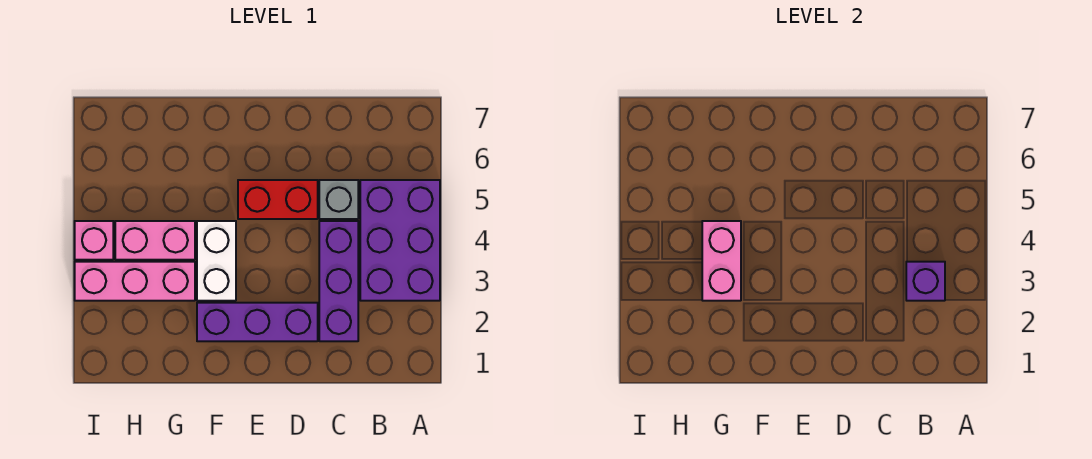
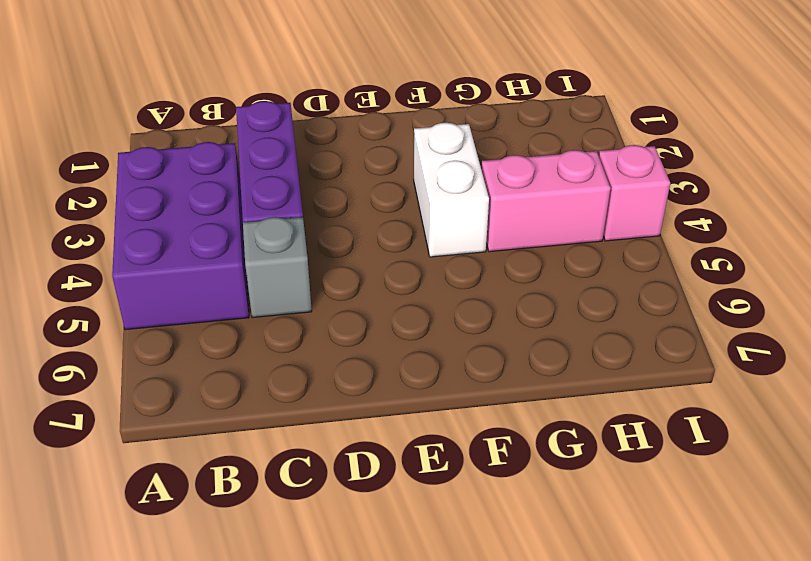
none -> purple brick D2:F2 level 1
none -> red brick D5:E5 level 1

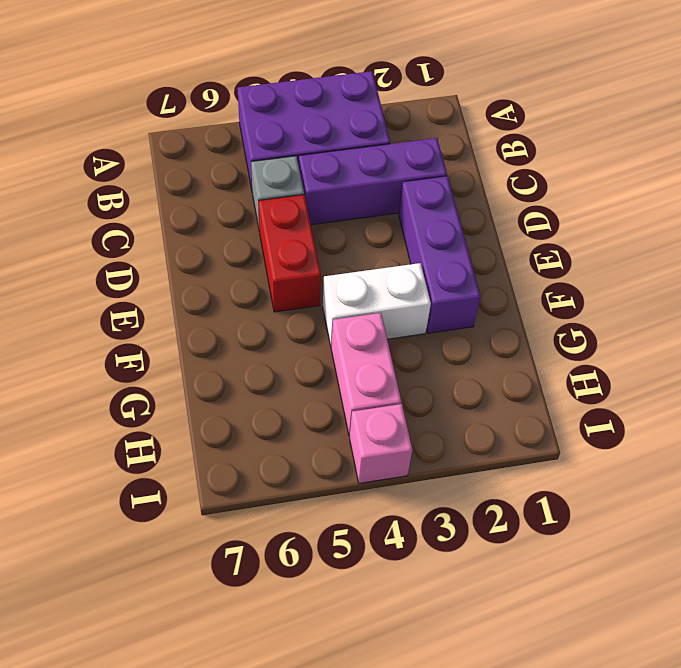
none -> pink brick G3:I3 level 1
none -> purple brick B3 level 2

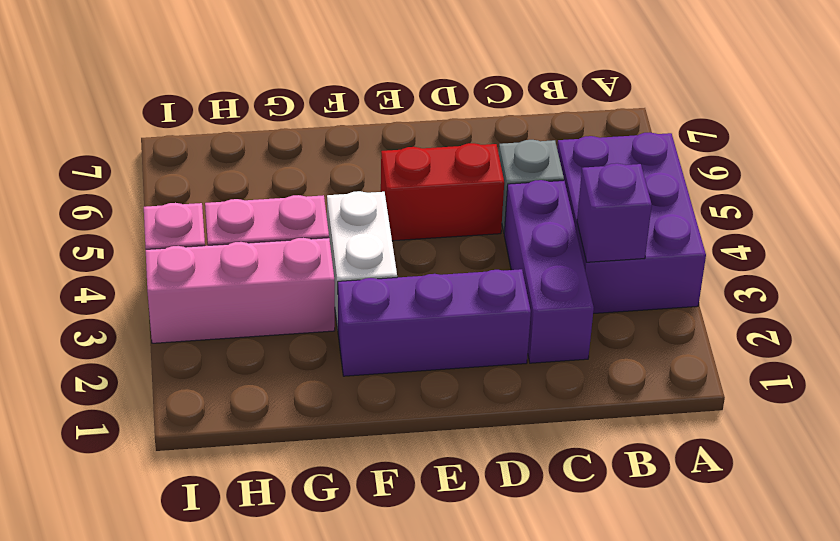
none -> pink brick G3:G4 level 2

